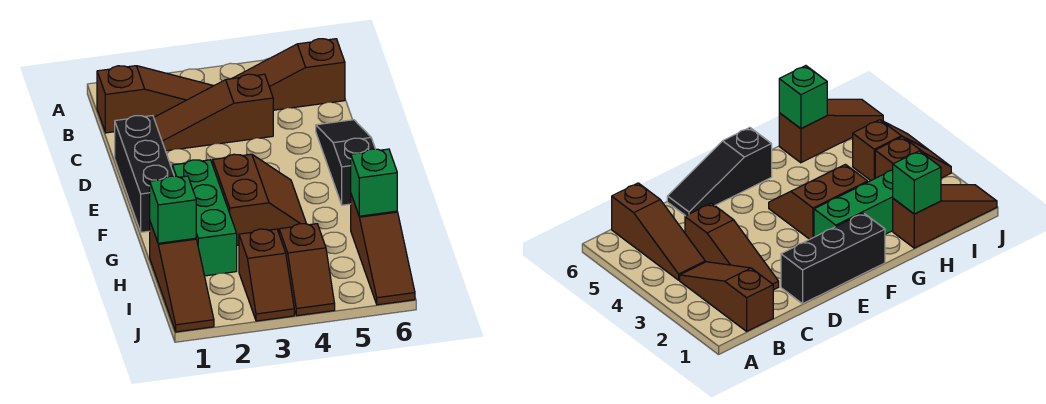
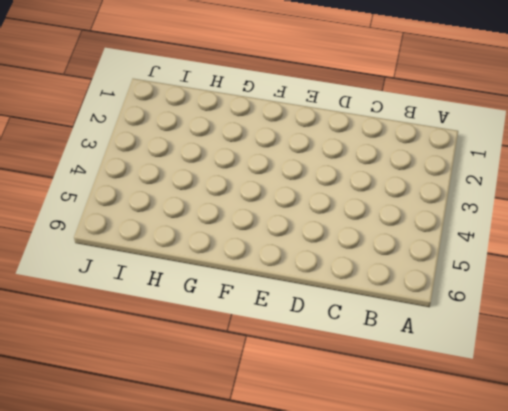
none -> brown slope B1:B3 level 1 top 1
none -> brown slope B4:B6 level 1 top 6
none -> brown slope C2:C4 level 1 top 4

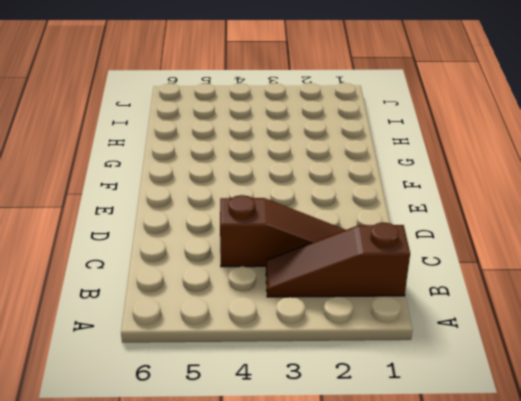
none -> brown slope B4:B6 level 1 top 6
none -> black brick D1:F1 level 1
none -> black slope D6:F6 level 1 top F

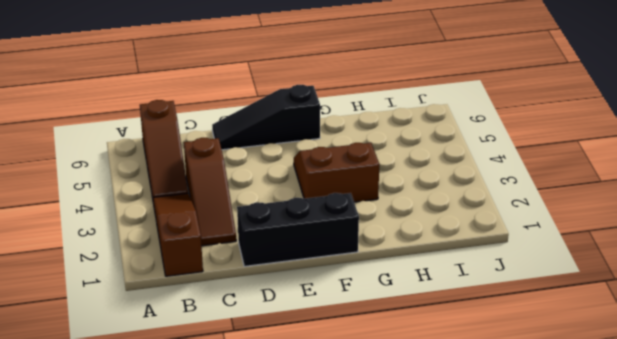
none -> green brick F2:H2 level 1
none -> brown slope H1:J1 level 1 top H
none -> brown slope H6:J6 level 1 top H

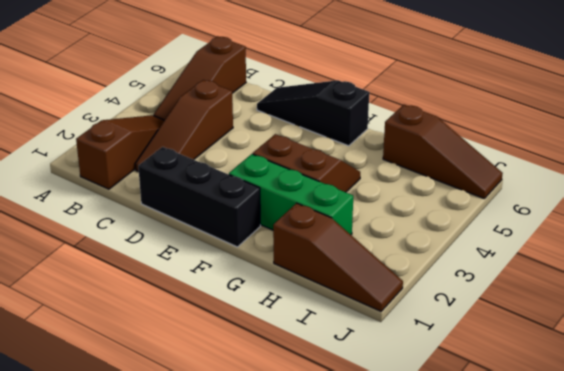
none -> brown slope I3:J3 level 1 top I
none -> brown slope I4:J4 level 1 top I
none -> green brick H1 level 2

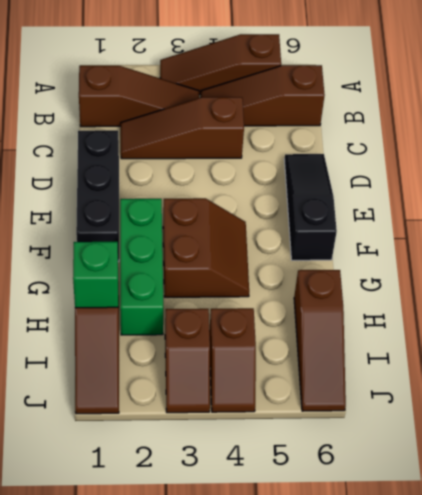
brown slope A3:A5 level 1 top 5 -> none
none -> green brick H6 level 2

